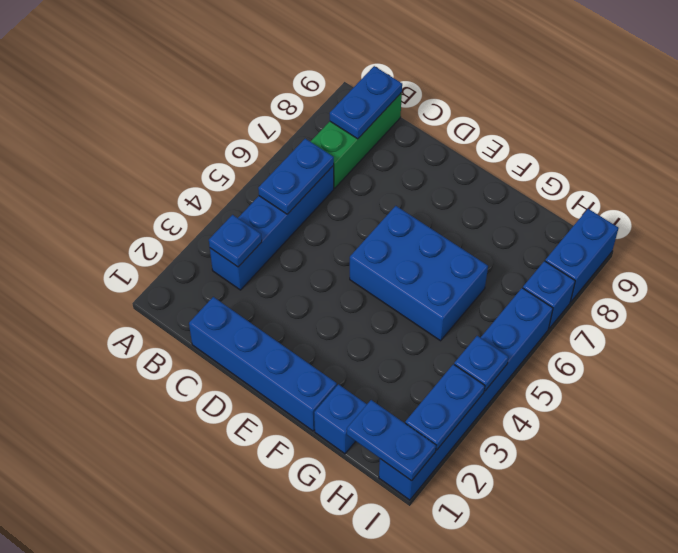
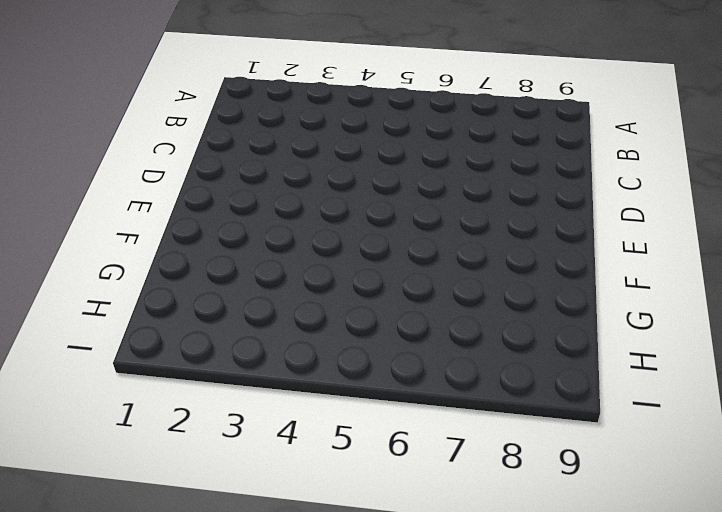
none -> blue brick B3:B6 level 1
none -> green brick B7:B9 level 1
none -> blue brick C1:F1 level 1

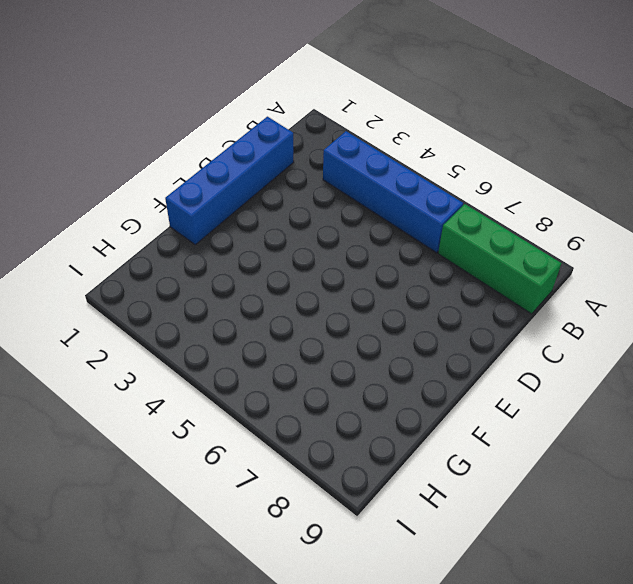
none -> blue brick E5:G6 level 1
none -> blue brick G1 level 1
none -> blue brick I1:I6 level 1

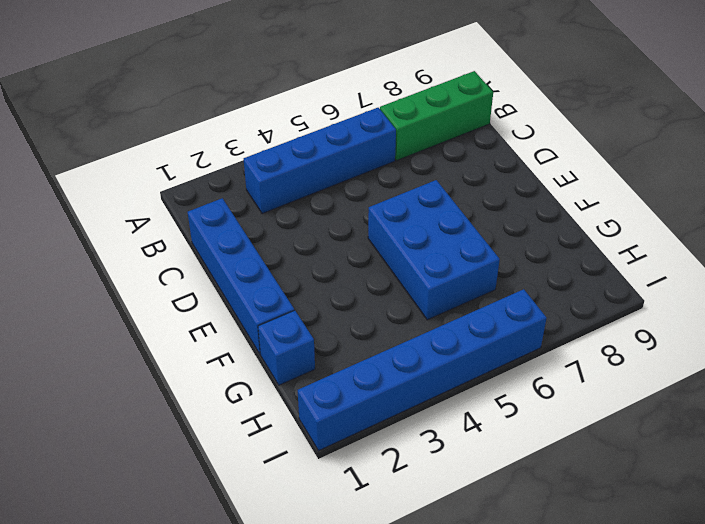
none -> blue brick I7 level 1
none -> blue brick I8:I9 level 1
none -> blue plate B3 level 2

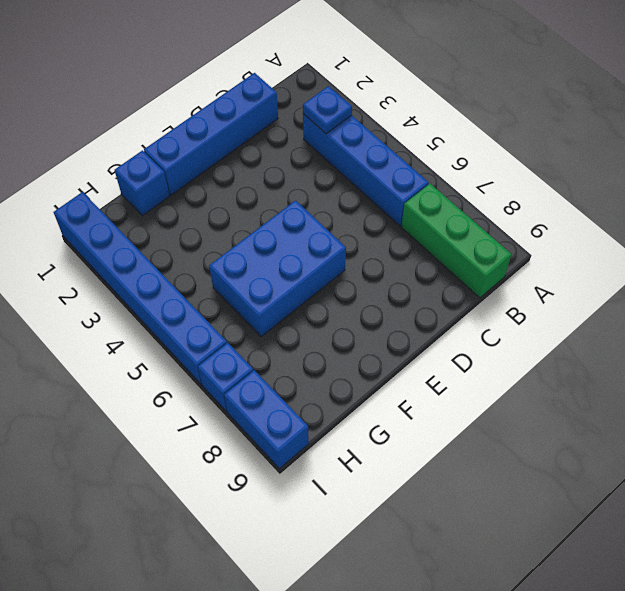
none -> blue plate B5:B6 level 2
none -> blue plate B8:B9 level 2
none -> blue plate H1:I1 level 2

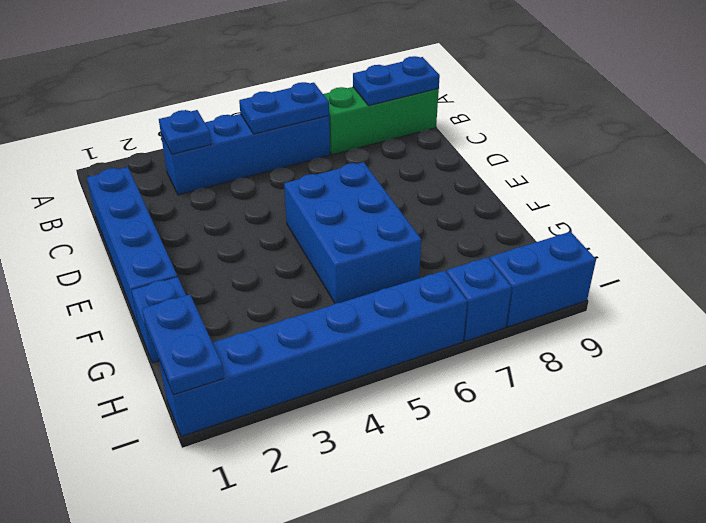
none -> blue plate I2:I3 level 2
none -> blue plate I4 level 2

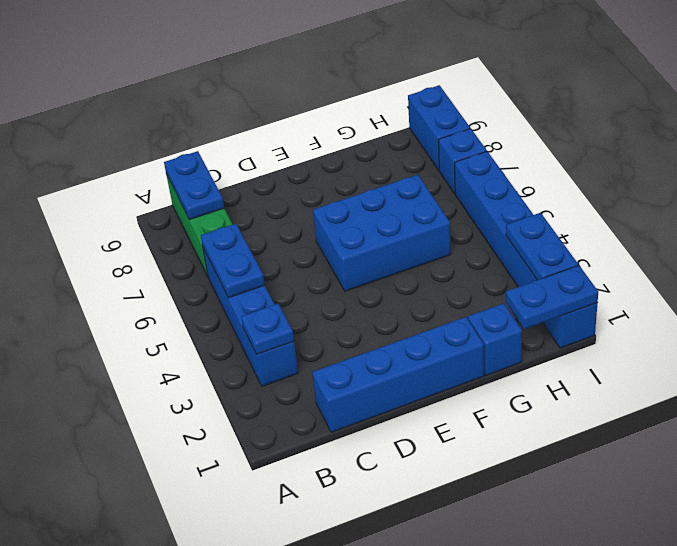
none -> blue plate I4 level 2

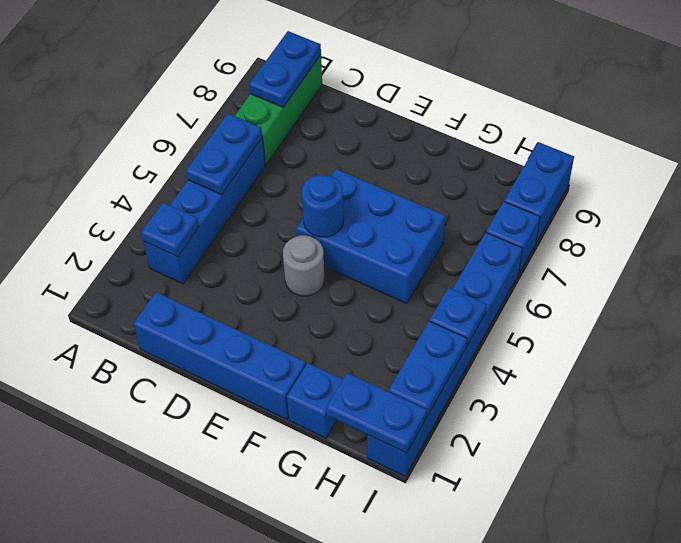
grey round brick E4 level 1 -> none
blue round brick E5 level 2 -> none

